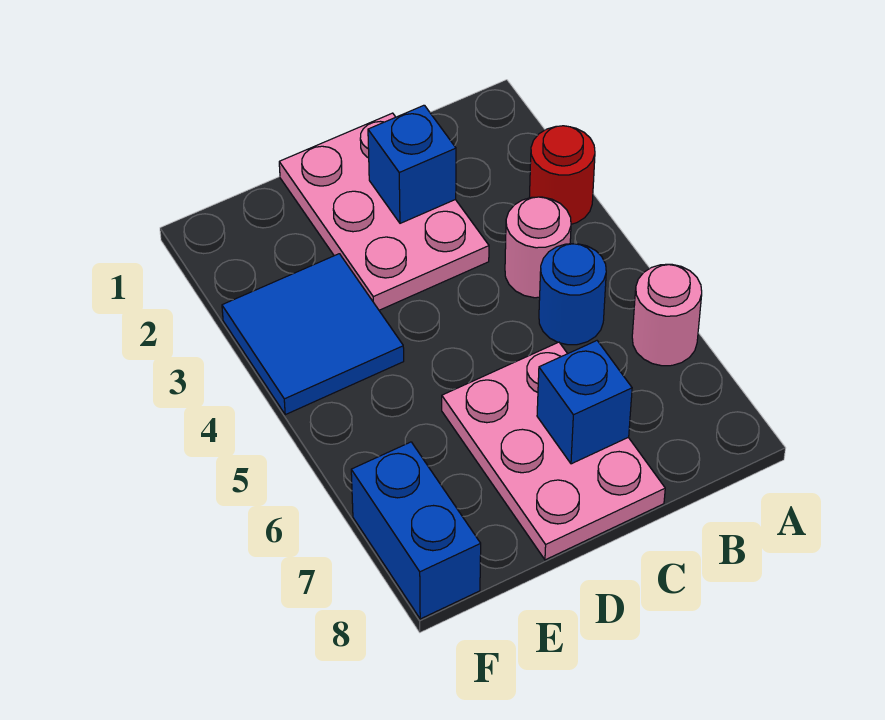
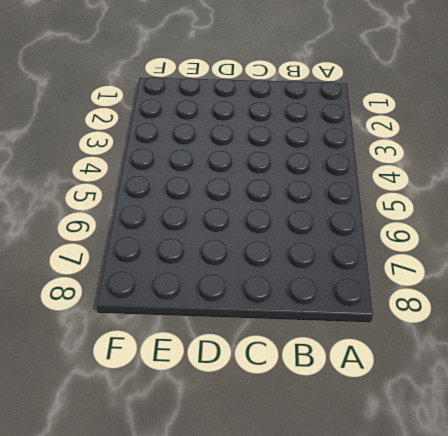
none -> red round brick A3 level 1
none -> pink round brick A6 level 1

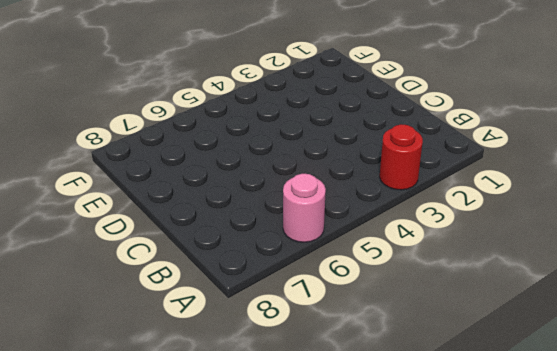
none -> pink round brick B4 level 1
none -> blue round brick B5 level 1

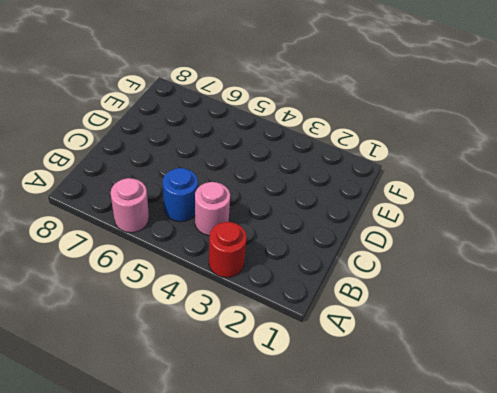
none -> pink plate C1:D3 level 1
none -> pink plate C6:D8 level 1

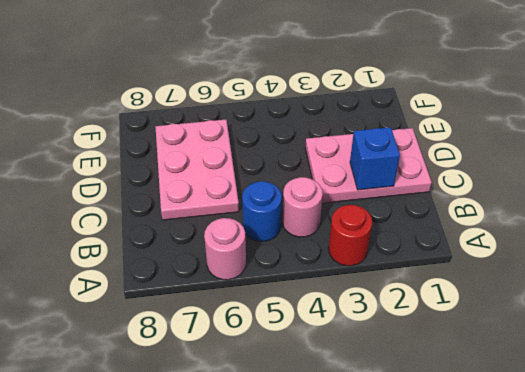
pink plate C6:E7 level 1 -> pink plate C6:D8 level 1
none -> blue tile E3:F4 level 1
none -> blue brick F7:F8 level 1

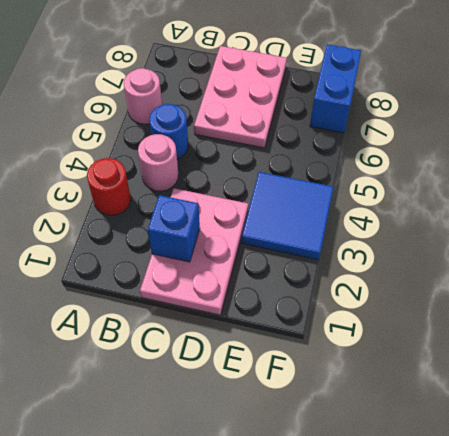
none -> blue brick C7 level 2

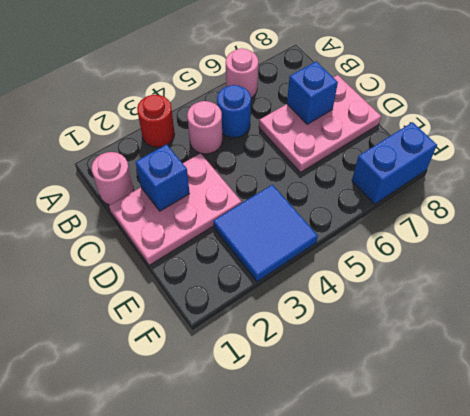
pink round brick B1 level 1 -> none

